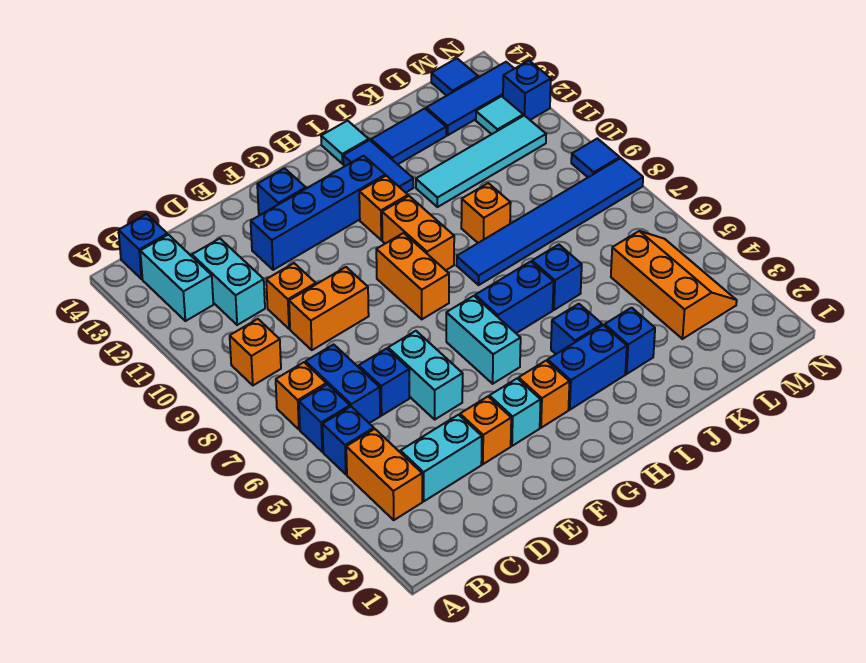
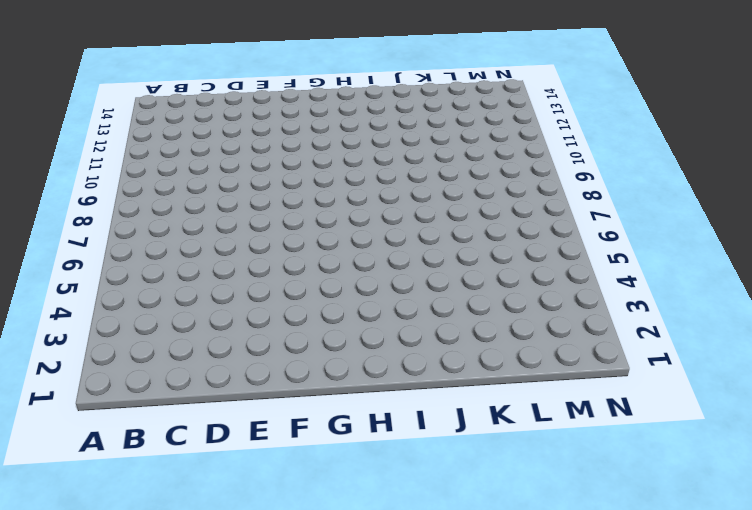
none -> orange brick B3:B4 level 1
none -> blue brick B5 level 1
none -> blue brick B6 level 1
none -> orange brick B7 level 1

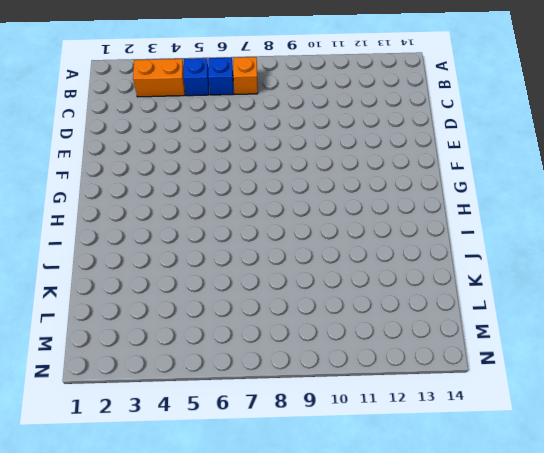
none -> orange brick B9 level 1
none -> cyan brick B12:B13 level 1
none -> blue brick B14 level 1
none -> cyan brick C3:D3 level 1

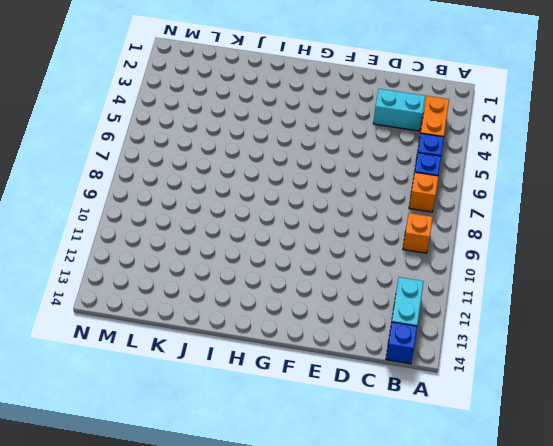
none -> blue brick C6:C7 level 1
none -> cyan brick C11:C12 level 1
none -> blue brick D6 level 1
none -> orange brick D9:E9 level 1

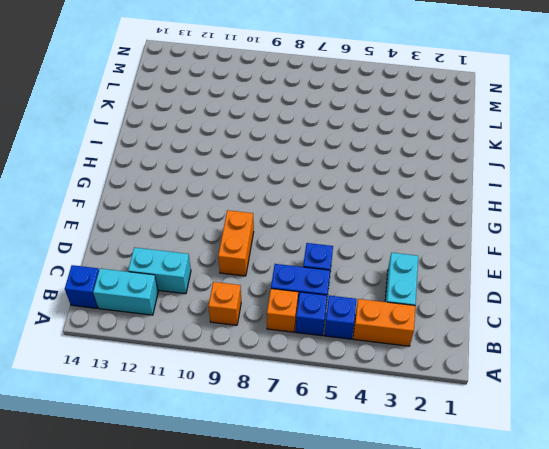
none -> orange brick D10 level 1
none -> orange brick E3 level 1
none -> cyan brick E5:E6 level 1
none -> blue brick E12:H12 level 1

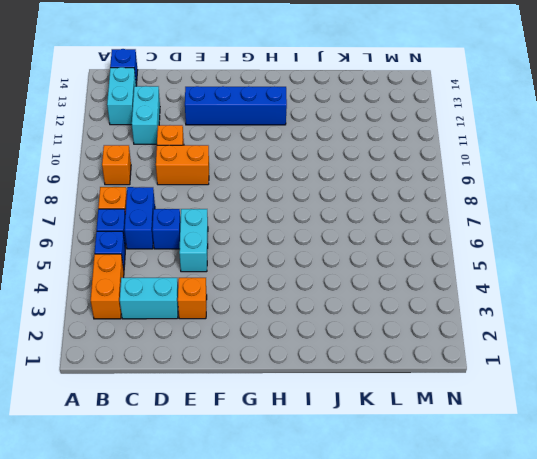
none -> cyan brick F3 level 1
none -> blue brick F13 level 1
none -> orange brick G3 level 1
none -> cyan brick G5:G6 level 1

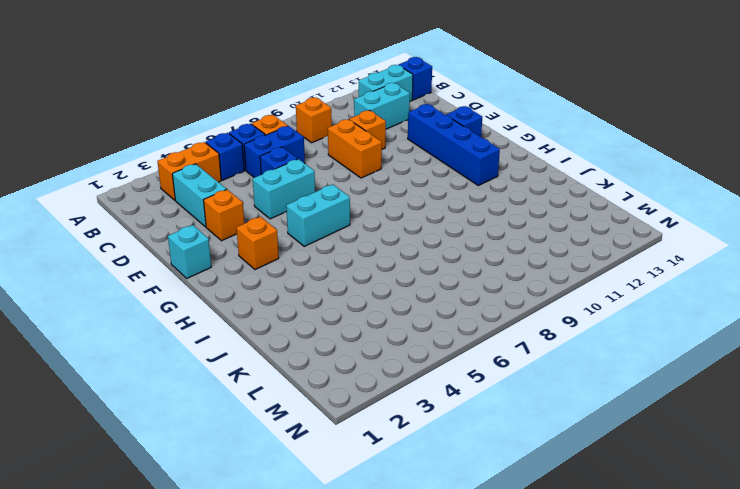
cyan brick F1 level 1 -> cyan brick F3 level 1
none -> orange brick G8:G9 level 1
none -> blue brick H3:I3 level 1
none -> blue brick H6:I6 level 1
none -> orange brick H9:H10 level 1

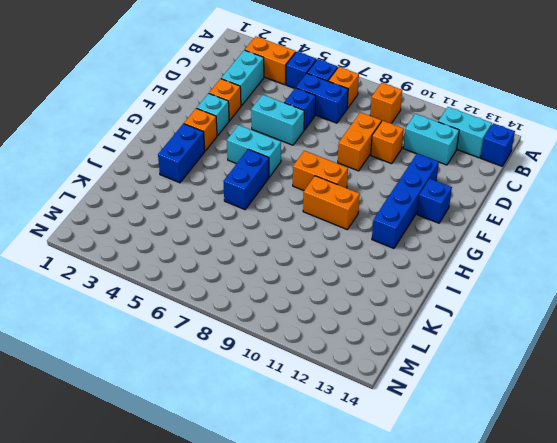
none -> orange brick H11 level 1
none -> blue brick I4 level 1
none -> blue tile I8:N8 level 1
none -> blue tile I12:I13 level 1

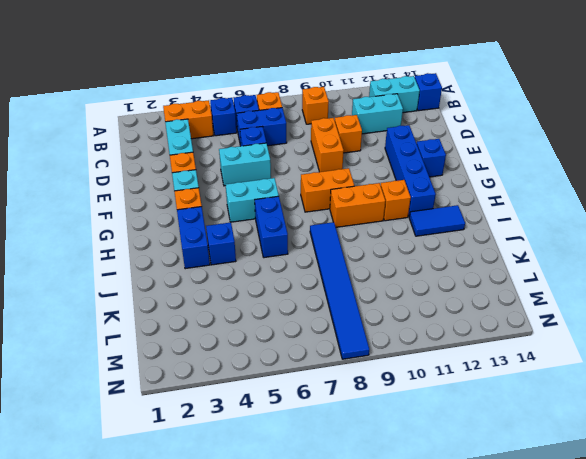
none -> cyan tile I14 level 1
none -> blue brick J3 level 1
none -> blue brick J6 level 1
none -> orange brick J9 level 1

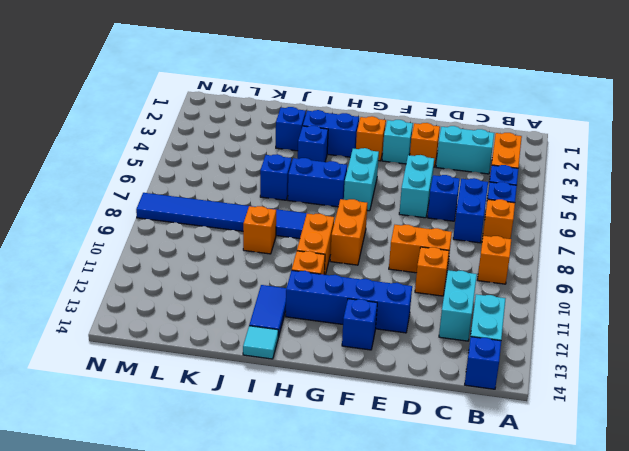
none -> cyan tile J11:M11 level 1
none -> blue tile J13:K13 level 1
none -> orange slope L3:M5 level 1 top L
none -> blue tile L13:N13 level 1

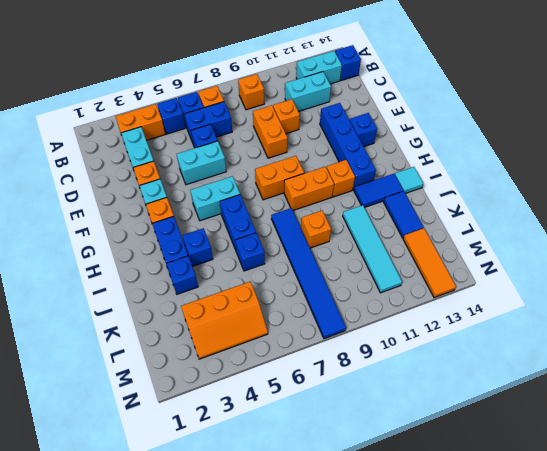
orange tile L13:N13 level 1 -> blue tile L13:N13 level 1
none -> cyan tile M12 level 1
none -> blue tile M14 level 1
none -> blue tile N9 level 1
none -> blue brick N12 level 1

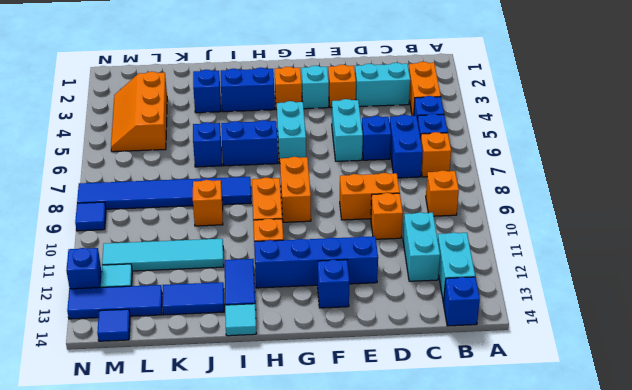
none -> blue brick I4 level 1

